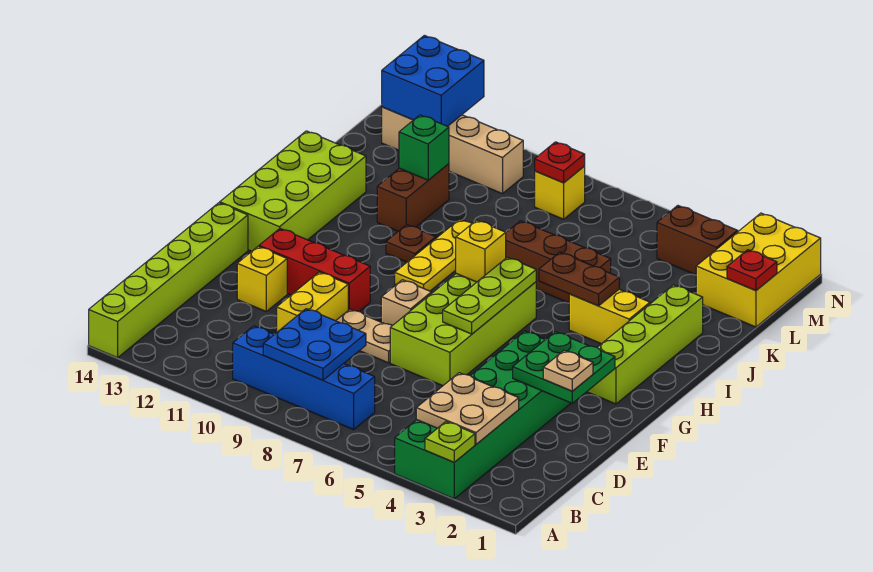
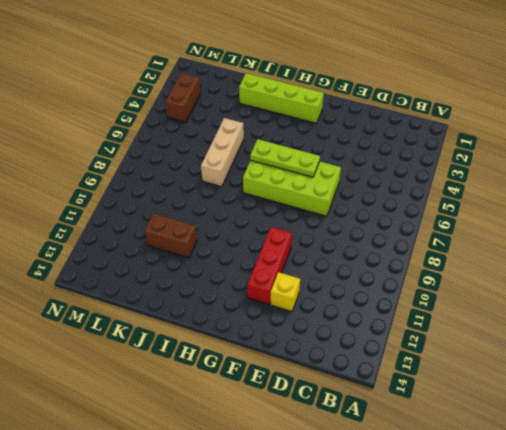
tan brick J5:J7 level 1 -> brown brick J5:J7 level 1
none -> green brick A3:F4 level 1
none -> lime brick A14:F14 level 1
none -> blue brick B7:B10 level 1
none -> yellow brick D10:E10 level 1

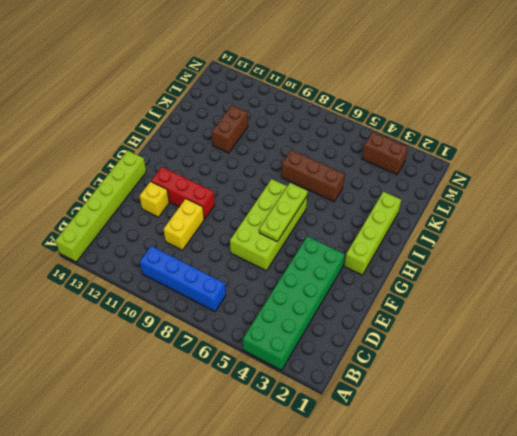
none -> tan plate E8:E9 level 1
none -> tan brick F8 level 1
none -> lime brick G13:J14 level 1
none -> yellow plate H9:J9 level 1

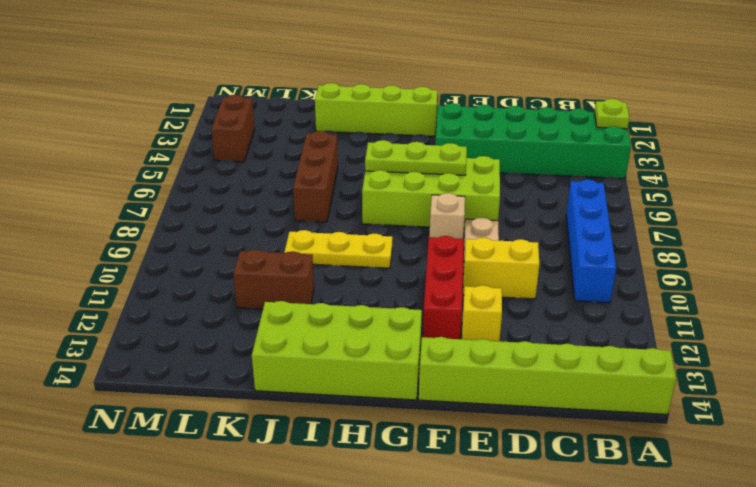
none -> yellow brick I3:I4 level 1
none -> brown plate I10 level 1
none -> yellow brick L1:N2 level 1
none -> yellow brick M8 level 1

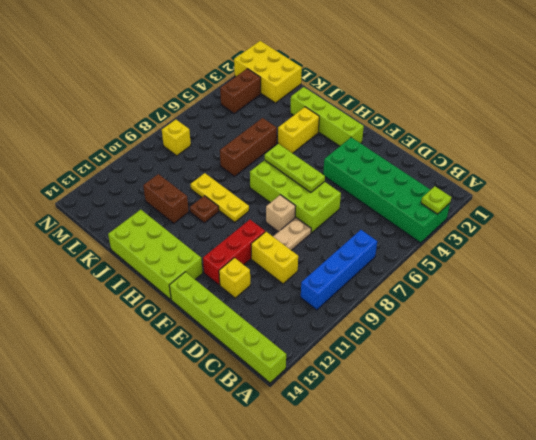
none -> tan brick M10:M13 level 1
none -> tan plate B3:C4 level 2
none -> blue plate B8:C9 level 2
none -> green plate E2:F3 level 2

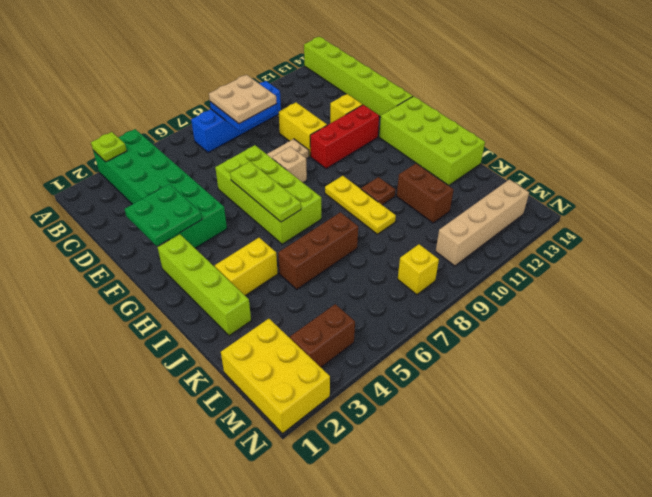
tan plate B8:C9 level 3 -> tan plate B3:C4 level 2
none -> yellow brick H7 level 2
none -> brown plate I4:I5 level 2
none -> green brick K11 level 2
none -> red plate L1 level 2

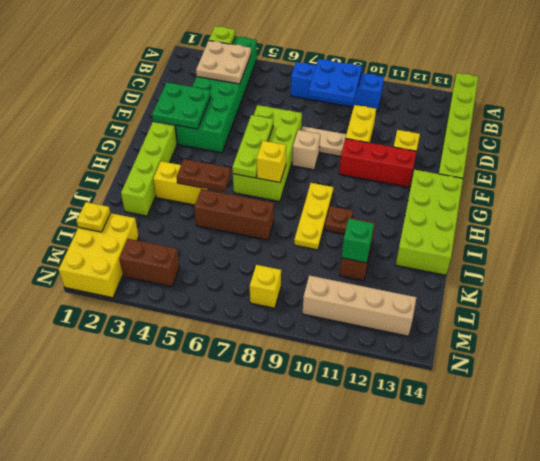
yellow plate L1 level 2 -> red plate L1 level 2
none -> red plate M8 level 2
none -> blue brick M12:N13 level 2
none -> tan plate E2 level 3

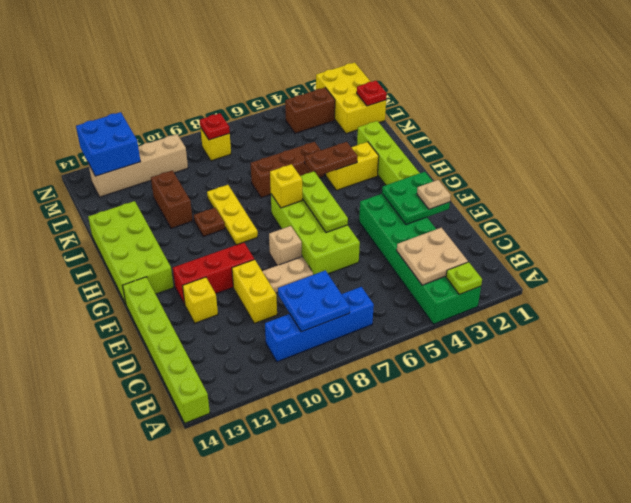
none -> green brick K11 level 2

